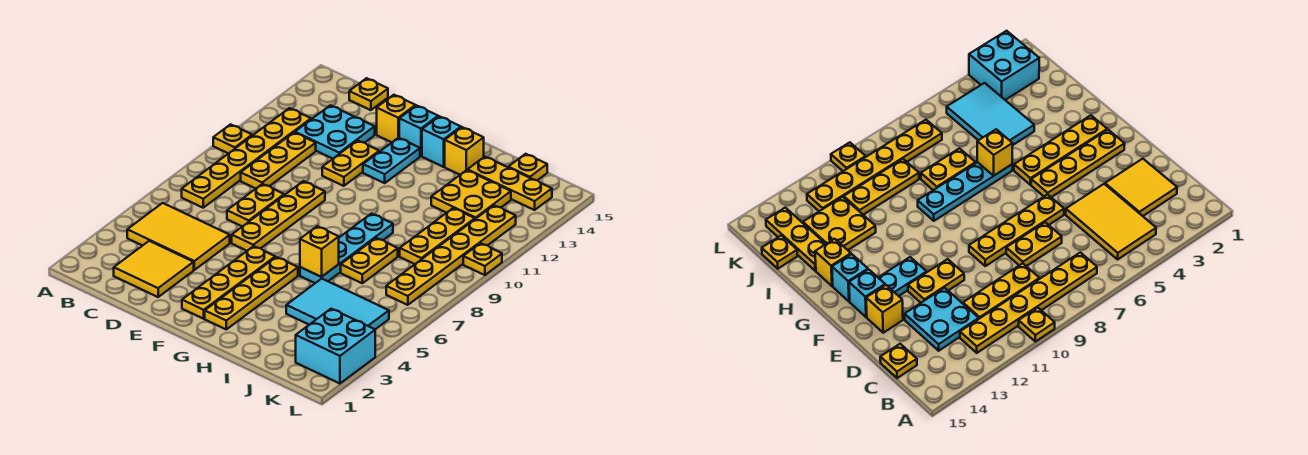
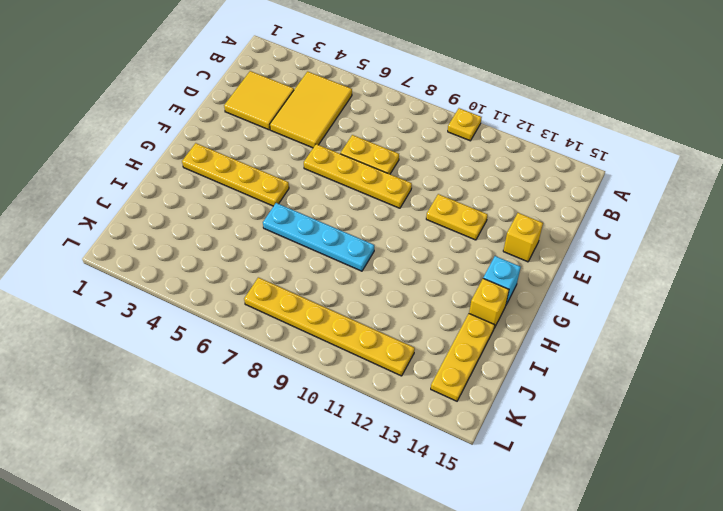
none -> yellow plate B7:B12 level 1
none -> yellow plate C9:C11 level 1
none -> cyan plate C12:D13 level 1

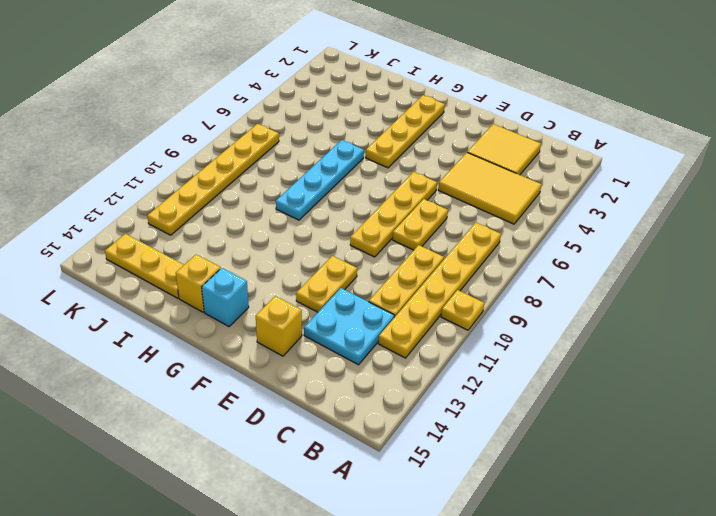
none -> yellow plate C15 level 1
none -> yellow plate F2:F5 level 1
none -> cyan plate F12:F13 level 1

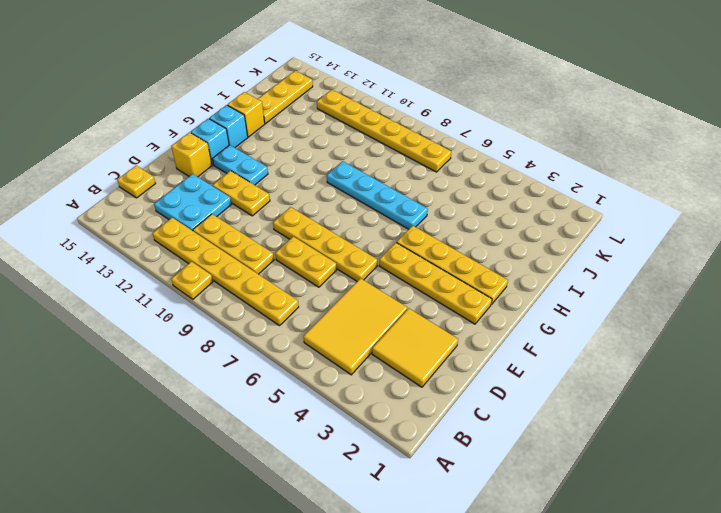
none -> cyan tile I4:K5 level 1
none -> yellow plate I7:I8 level 1
none -> yellow plate I12:J13 level 1

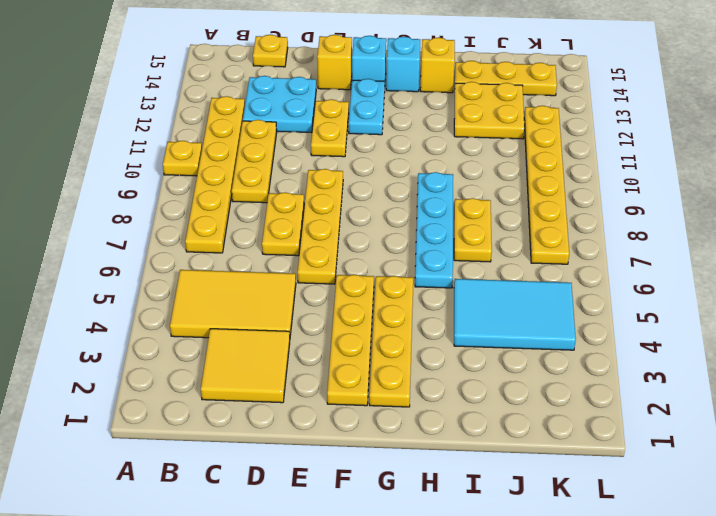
none -> yellow plate J9:J11 level 1
none -> yellow plate J15 level 1
none -> cyan brick K2:L3 level 1

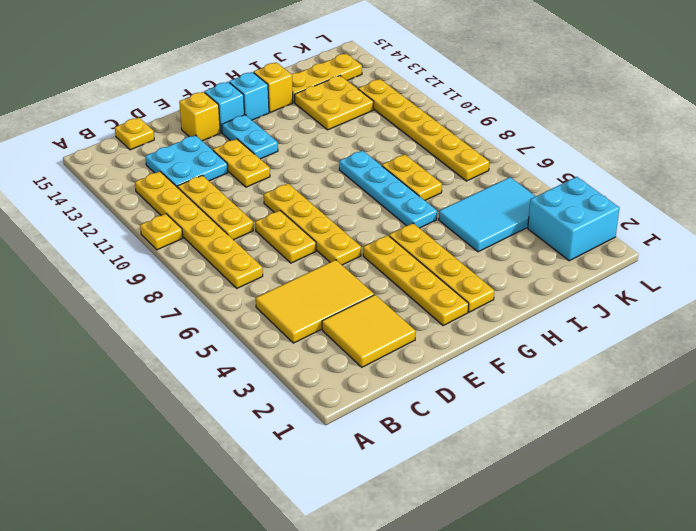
none -> yellow plate J9:J11 level 1
none -> yellow plate J15 level 1
none -> yellow plate L10 level 1

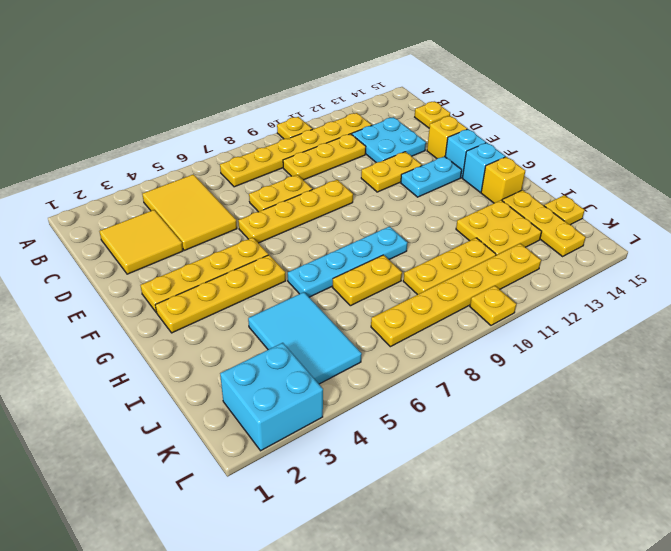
none -> yellow brick H6 level 2

